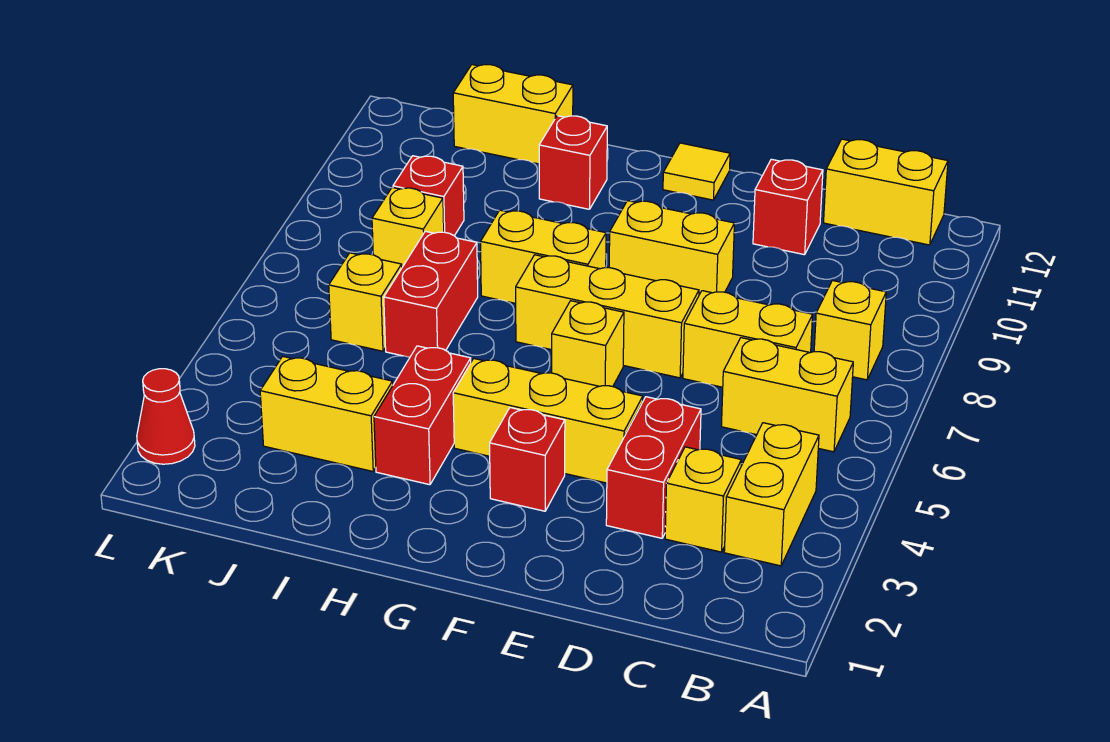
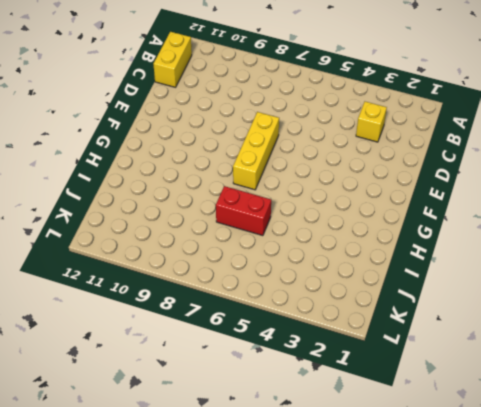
none -> yellow brick B3:B4 level 1
none -> yellow brick B6:C6 level 1
none -> yellow brick B8 level 1

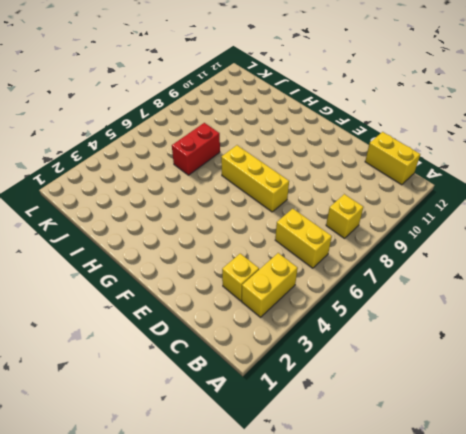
none -> yellow brick C7:D7 level 1
none -> red brick D3:D4 level 1
none -> red brick D11 level 1

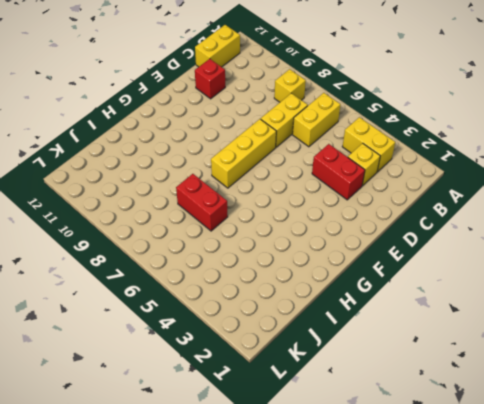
none -> yellow brick E4:G4 level 1
none -> yellow brick E9:F9 level 1
none -> red brick F3 level 1

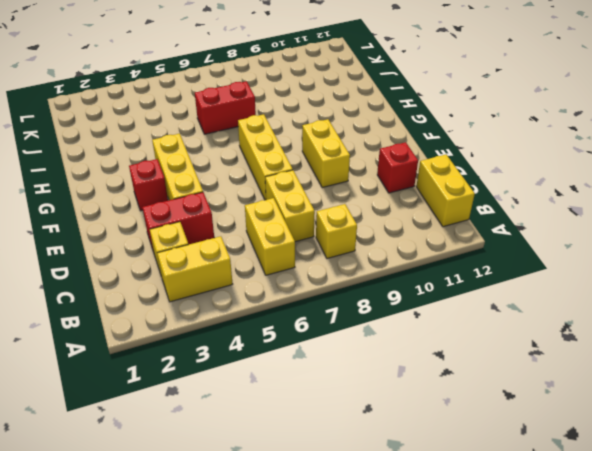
none -> yellow brick F6 level 1
none -> yellow tile F12 level 1
none -> yellow brick G8:H8 level 1

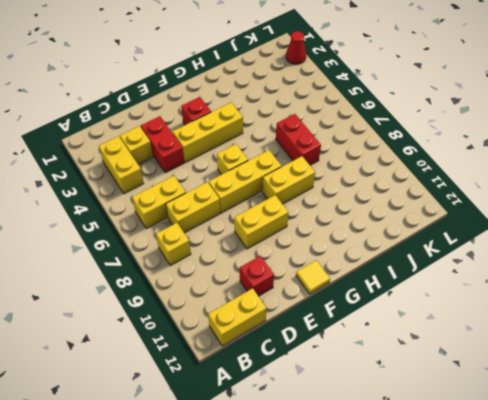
none -> red brick H3:H4 level 1
none -> red brick H11 level 1
none -> yellow brick I3:J3 level 1

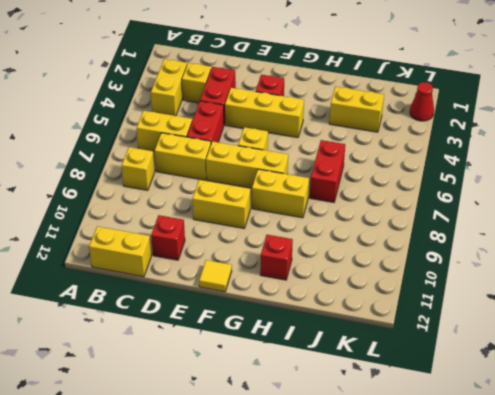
red brick D5:D6 level 1 -> red brick H3:H4 level 1
none -> yellow brick I12:J12 level 1
none -> yellow brick J6 level 1
none -> yellow brick J8 level 1

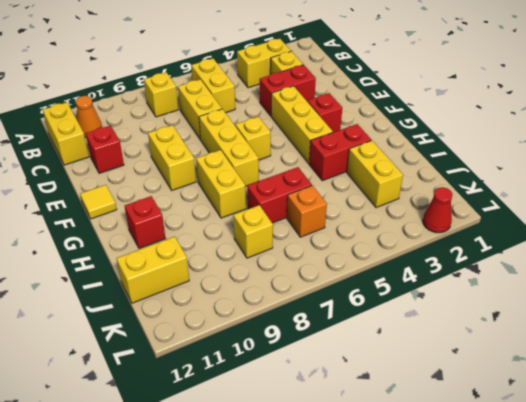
orange cone B11 level 1 -> none
orange brick J6 level 1 -> yellow brick J6 level 1
yellow brick J11:J12 level 1 -> yellow brick I12:J12 level 1
none -> red brick J9 level 1

